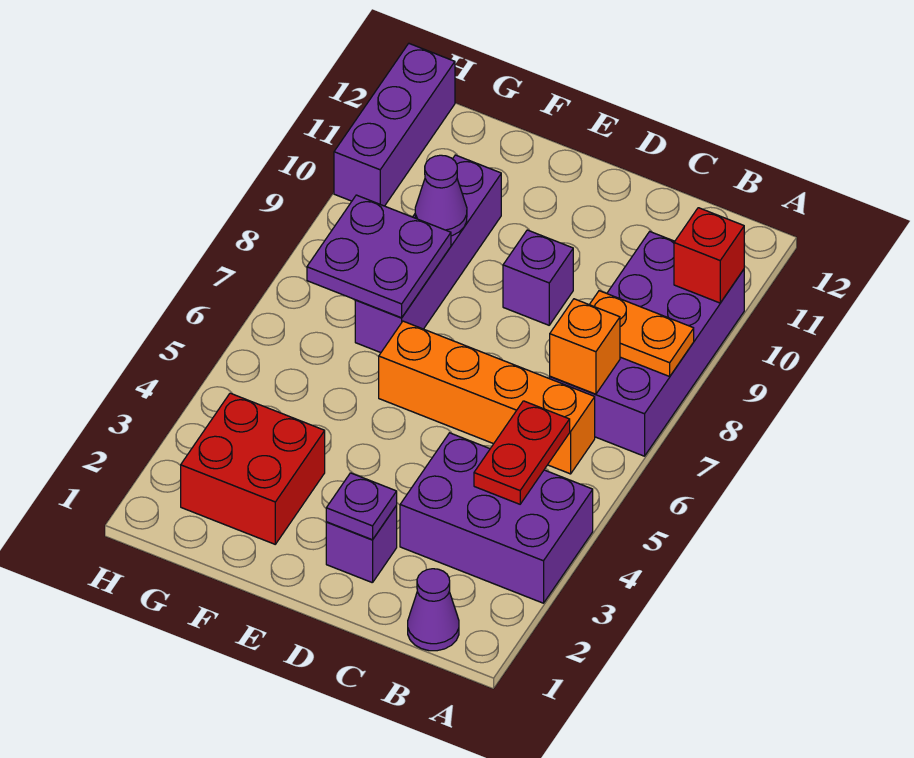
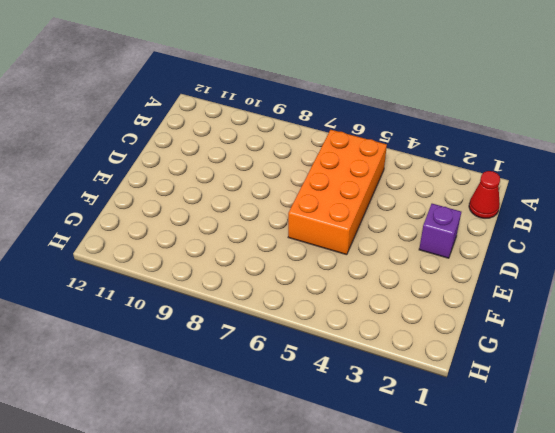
red cone B1 level 1 -> purple cone B1 level 1
orange brick B5:E6 level 1 -> orange brick B6:E6 level 1
none -> purple brick A3:C4 level 1
none -> purple brick A7:B10 level 1
none -> purple brick D9 level 1

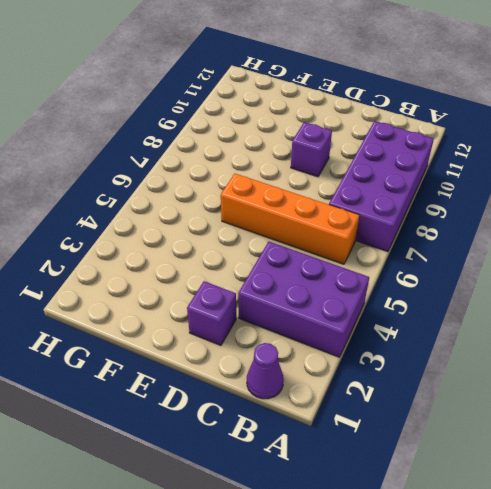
none -> red brick F2:G3 level 1
none -> purple brick F7:F10 level 1
none -> purple brick H10:H12 level 1

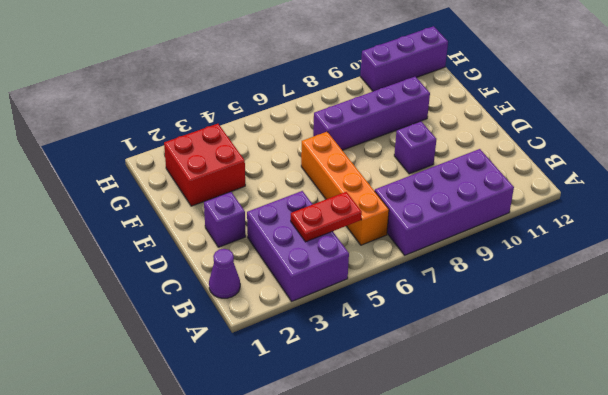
none -> orange plate A8:B8 level 2
none -> red brick A10 level 2
none -> orange brick B7 level 2

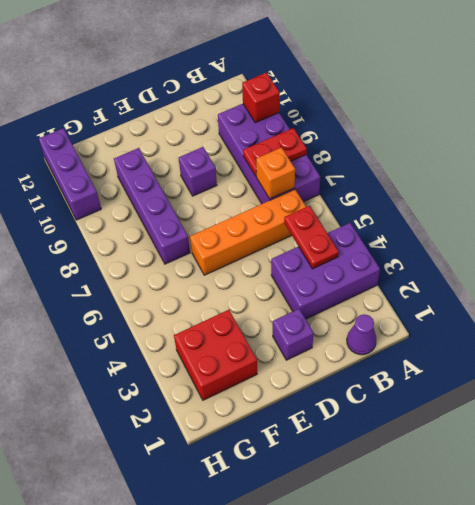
red plate A8:B8 level 2 -> orange plate A8:B8 level 2
none -> purple plate D2 level 2
none -> purple plate F7:G8 level 2
none -> purple cone F9 level 2

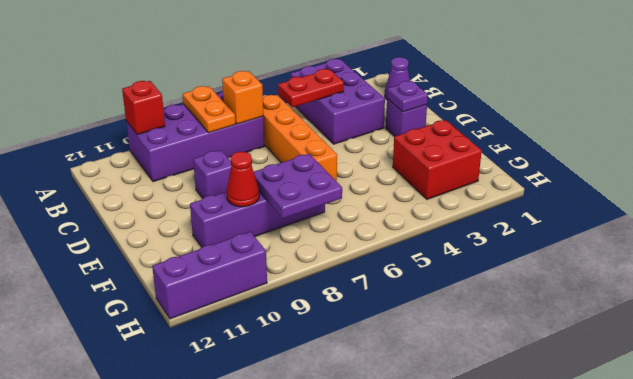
red cone F9 level 2 -> purple cone F9 level 2

